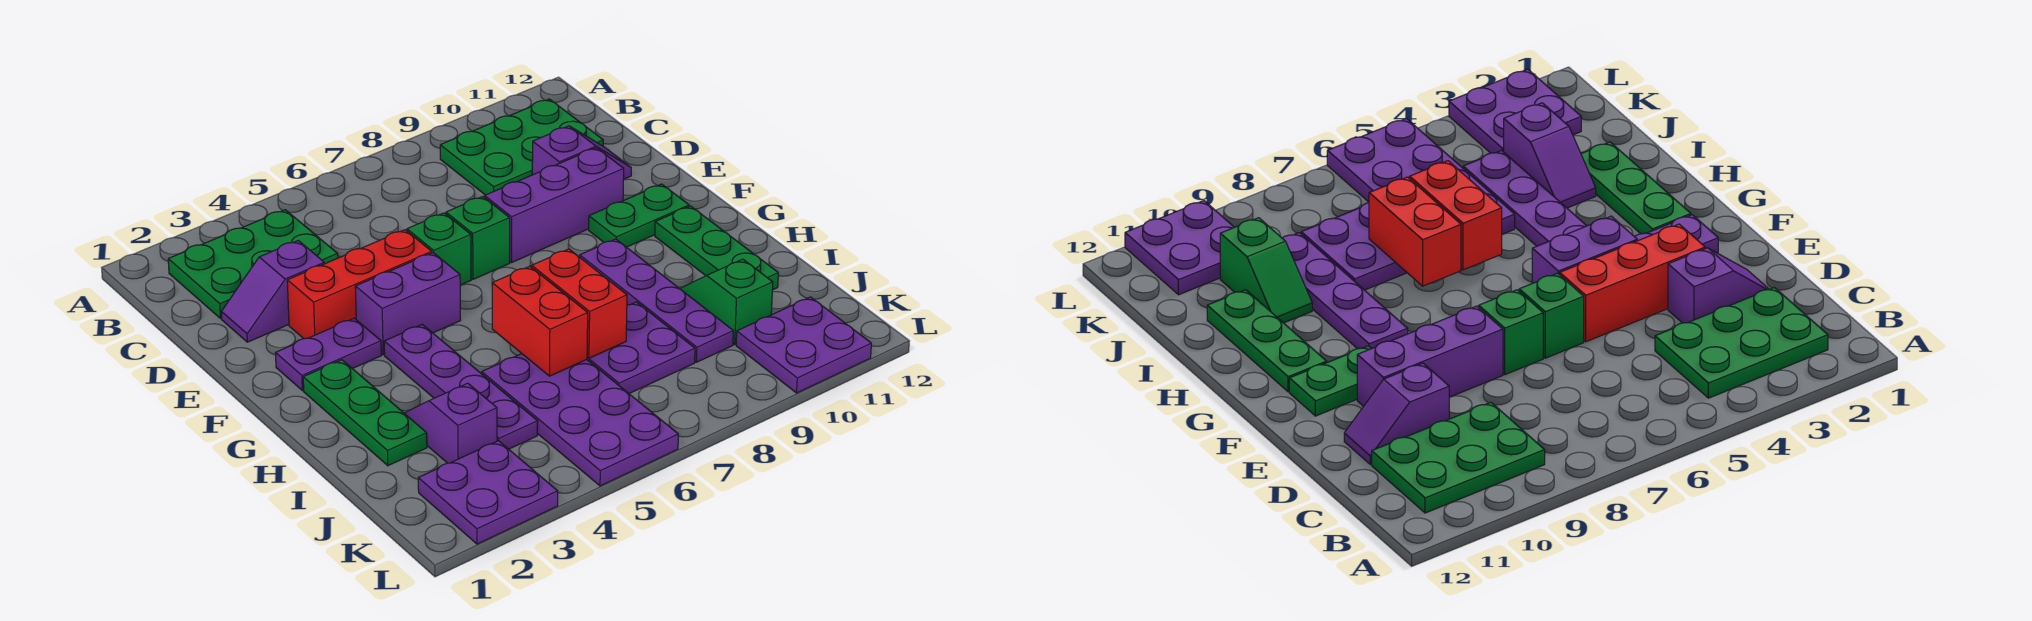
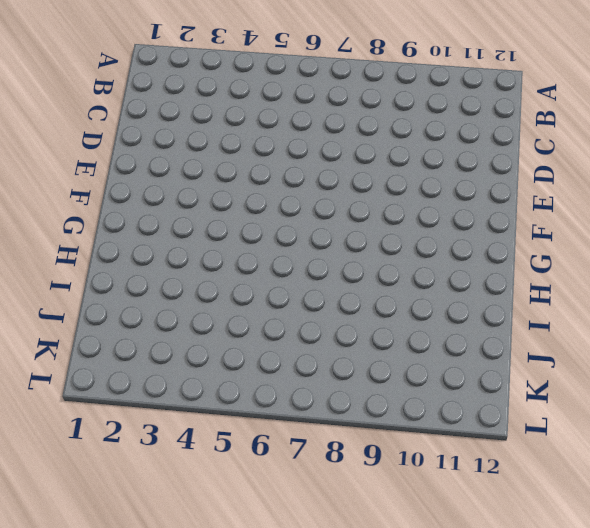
none -> green plate B2:C4 level 1
none -> green plate B9:C11 level 1
none -> purple slope D2:D3 level 1 top 3

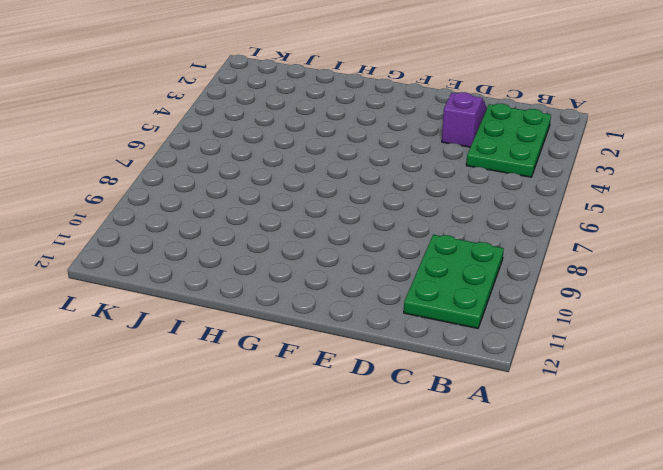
none -> purple slope D10:D11 level 1 top 10
none -> red brick E3:E5 level 1
none -> green brick E6 level 1

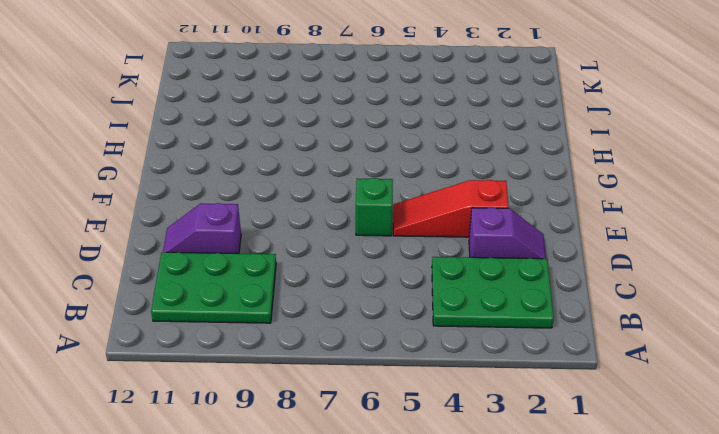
red slope E3:E5 level 1 top 3 -> red brick E3:E5 level 1
none -> green brick E7 level 1
none -> purple brick E8:E10 level 1
none -> purple plate F2:F3 level 1

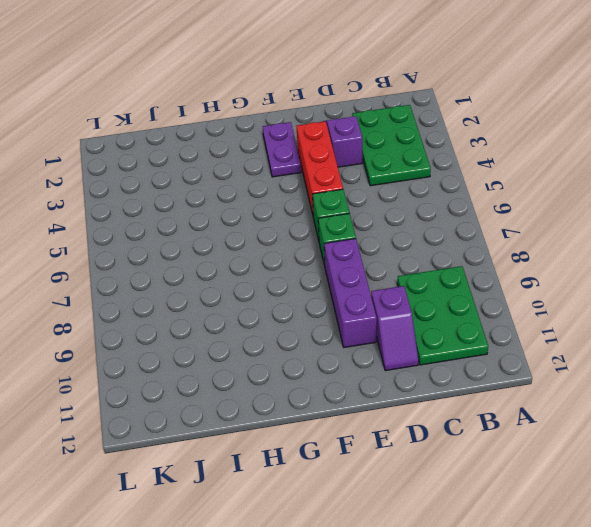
none -> purple brick F4:F5 level 1
none -> green plate F10:F11 level 1
none -> green plate G2:I2 level 1

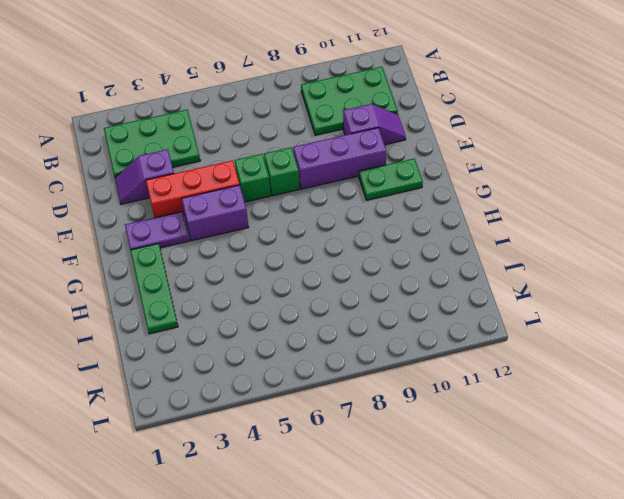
none -> purple plate G4:J4 level 1
none -> purple plate G9:J9 level 1
none -> green plate G11:I11 level 1

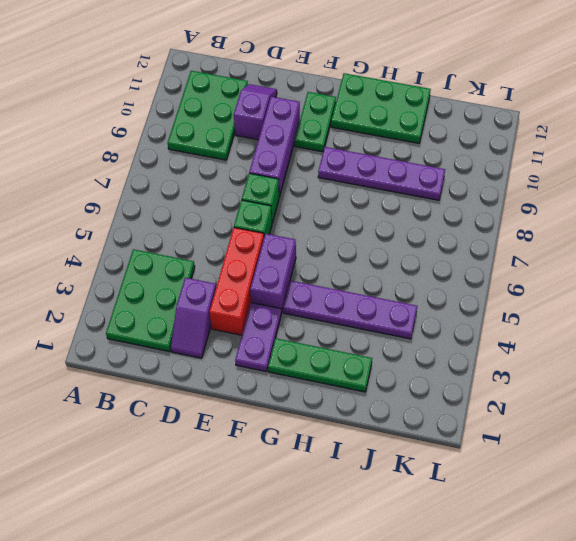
green plate G11:I12 level 1 -> green plate G11:I11 level 1
none -> purple slope I3:J3 level 1 top J
none -> purple plate I5:L6 level 1
none -> purple plate I7:J8 level 1

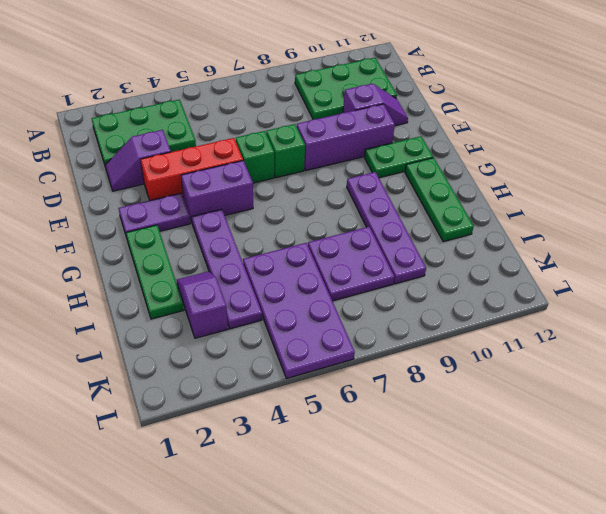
none -> green slope I10:J10 level 1 top J
none -> purple plate K2:L3 level 1
none -> purple plate K10:L11 level 1

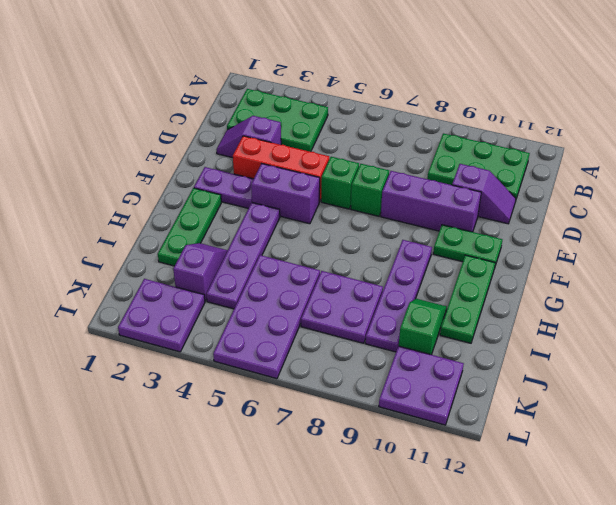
none -> red brick H6:I6 level 2
none -> red brick H7:I7 level 2

